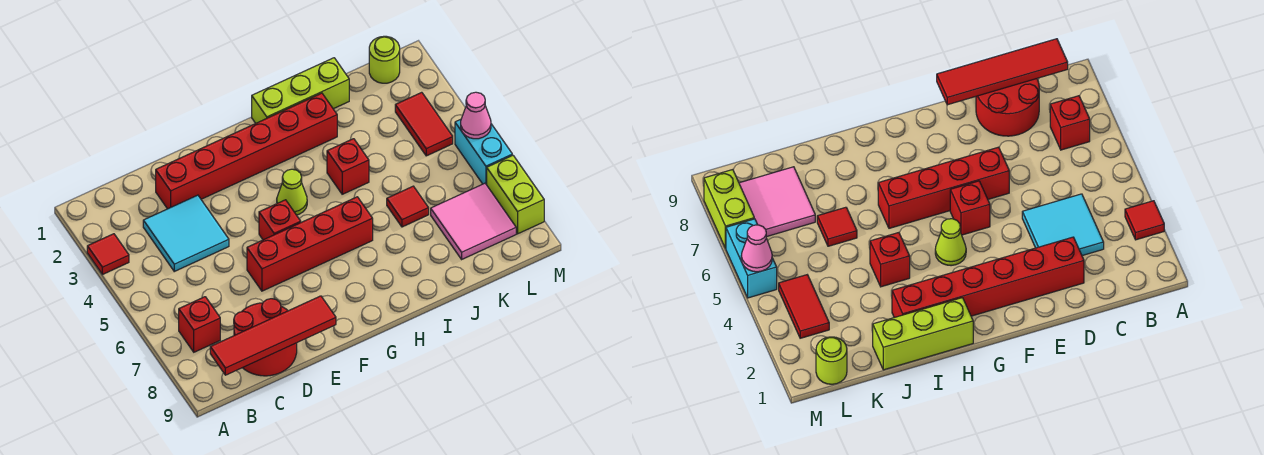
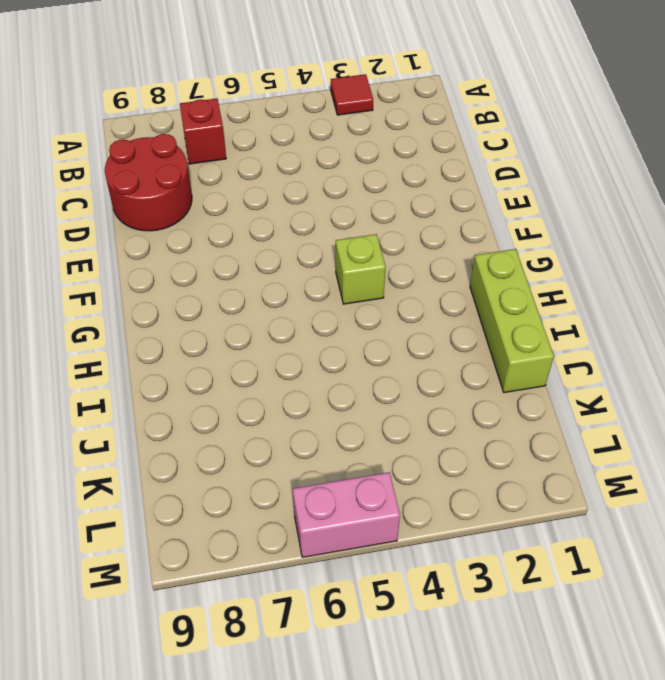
lime brick G4 level 1 -> lime cone G4 level 1
pink brick M5:M6 level 1 -> cyan brick M5:M6 level 1
none -> cyan tile C3:D4 level 1
none -> red brick D2:I2 level 1
none -> red brick E6:H6 level 1

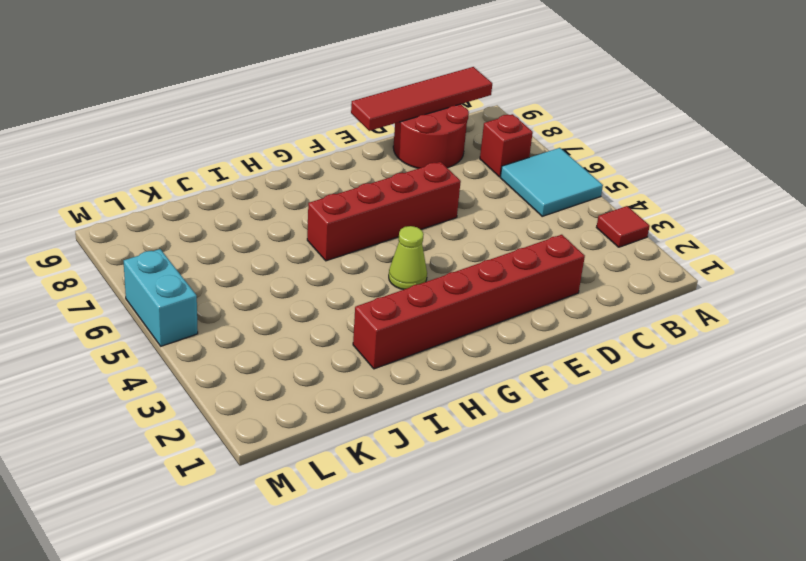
cyan tile A5:B6 level 1 -> cyan tile C3:D4 level 1
none -> red brick F5 level 1
none -> lime brick H1:J1 level 1
none -> red brick I4 level 1

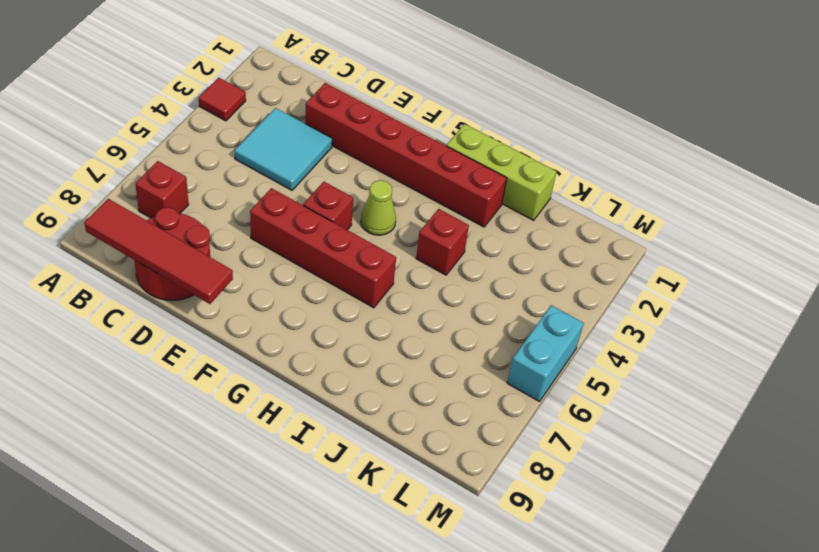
none -> red tile J6 level 1
none -> pink tile K7:L8 level 1
none -> lime round brick L1 level 1

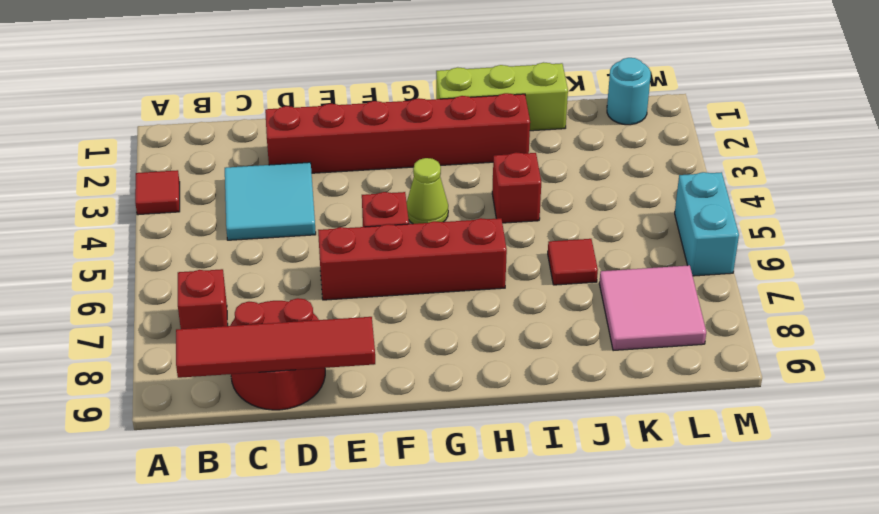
cyan round brick L1 level 1 -> lime round brick L1 level 1
none -> red tile L3:L4 level 1
none -> lime brick M7:M8 level 1
none -> pink cone M5 level 2

